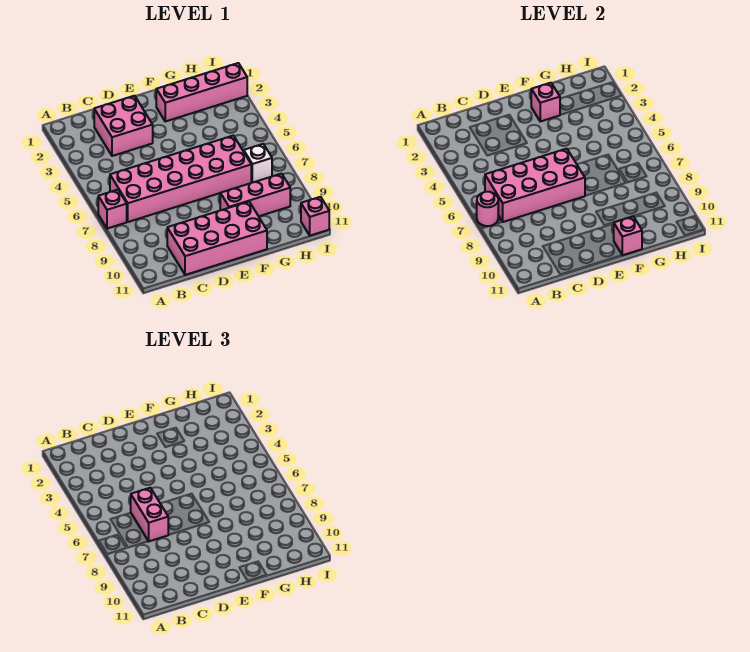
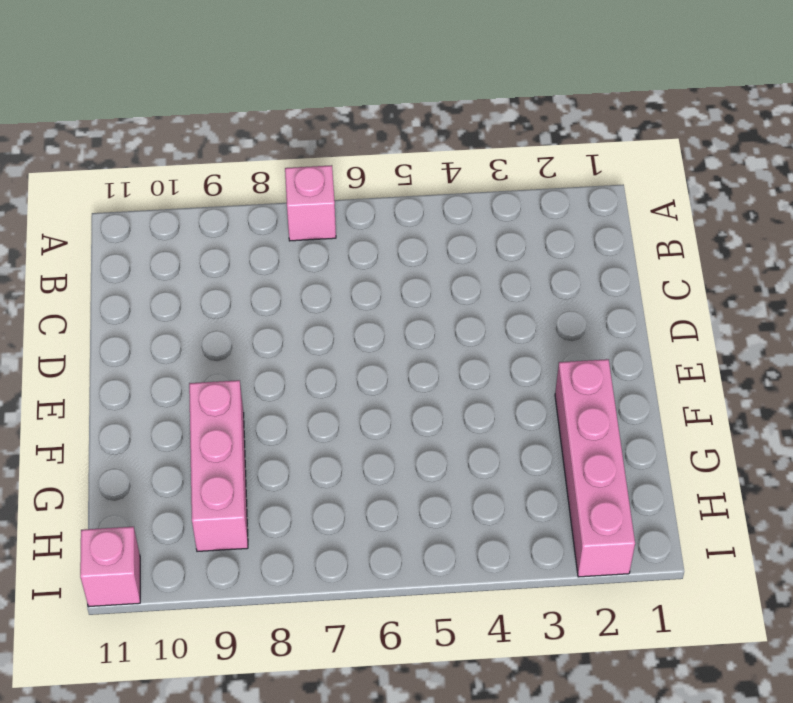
none -> pink brick B6:G7 level 1
none -> pink brick C2:D3 level 1
none -> pink brick C10:F11 level 1

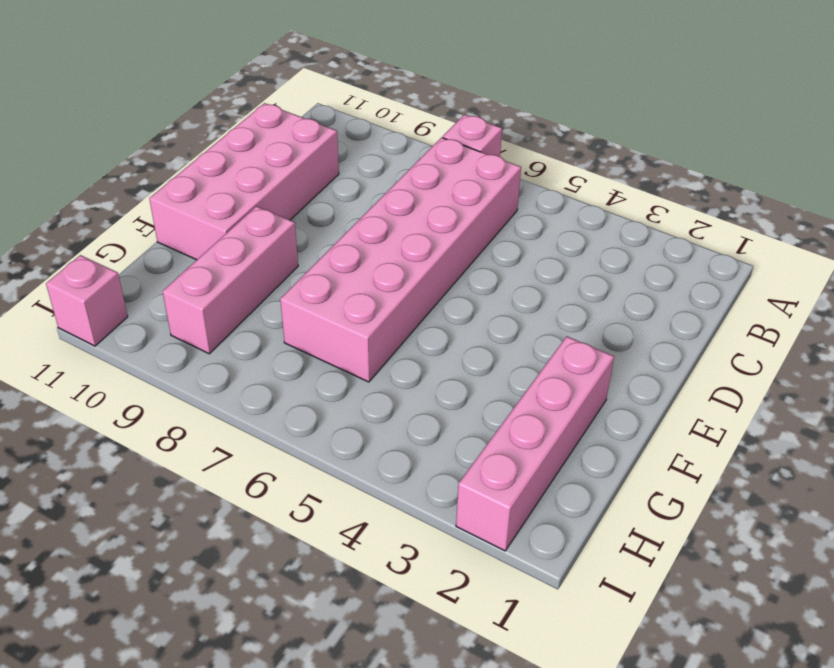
none -> pink brick C2:D3 level 1
none -> white brick H7 level 1
none -> pink round brick A7 level 2

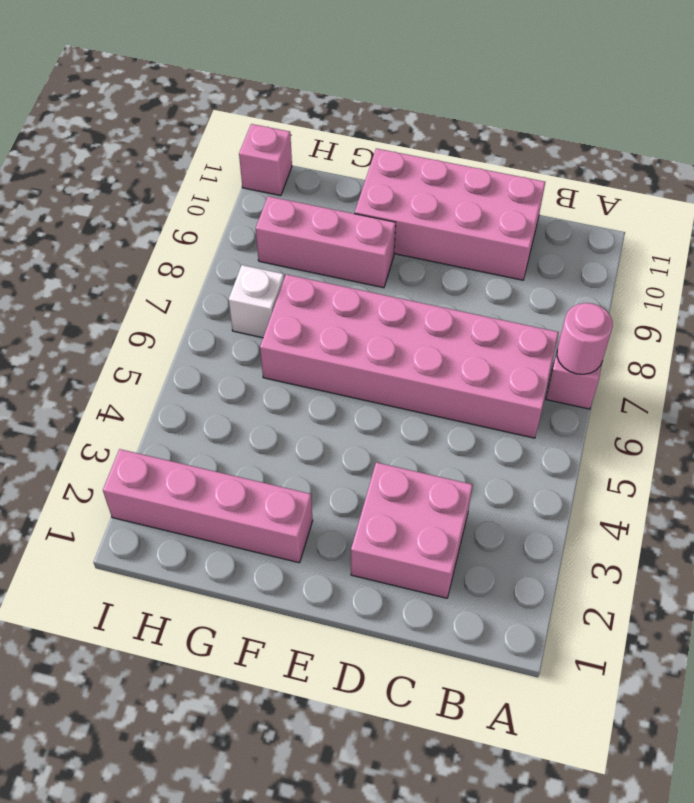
none -> pink brick B6:E7 level 2
none -> pink brick F2 level 2
none -> pink brick F11 level 2

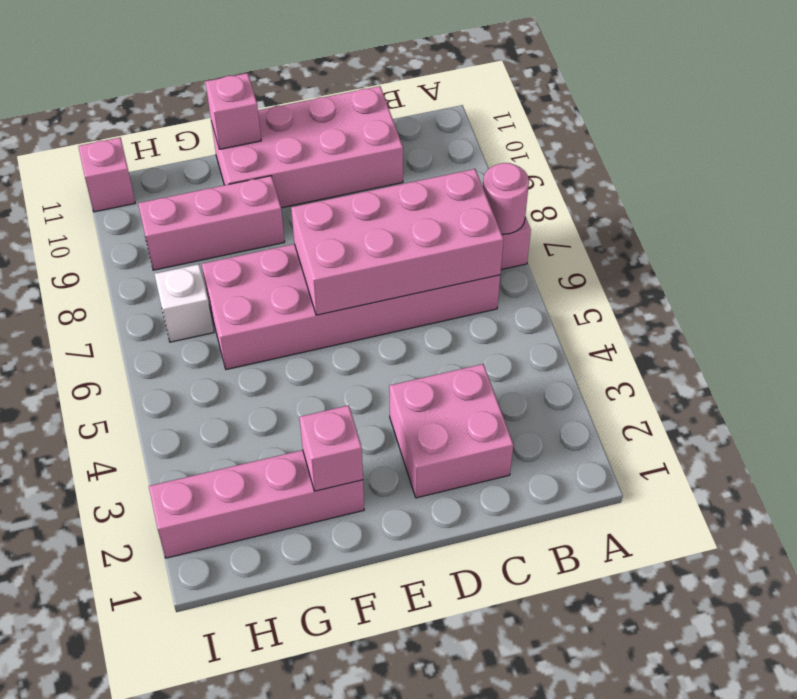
none -> pink brick C6:C7 level 3

